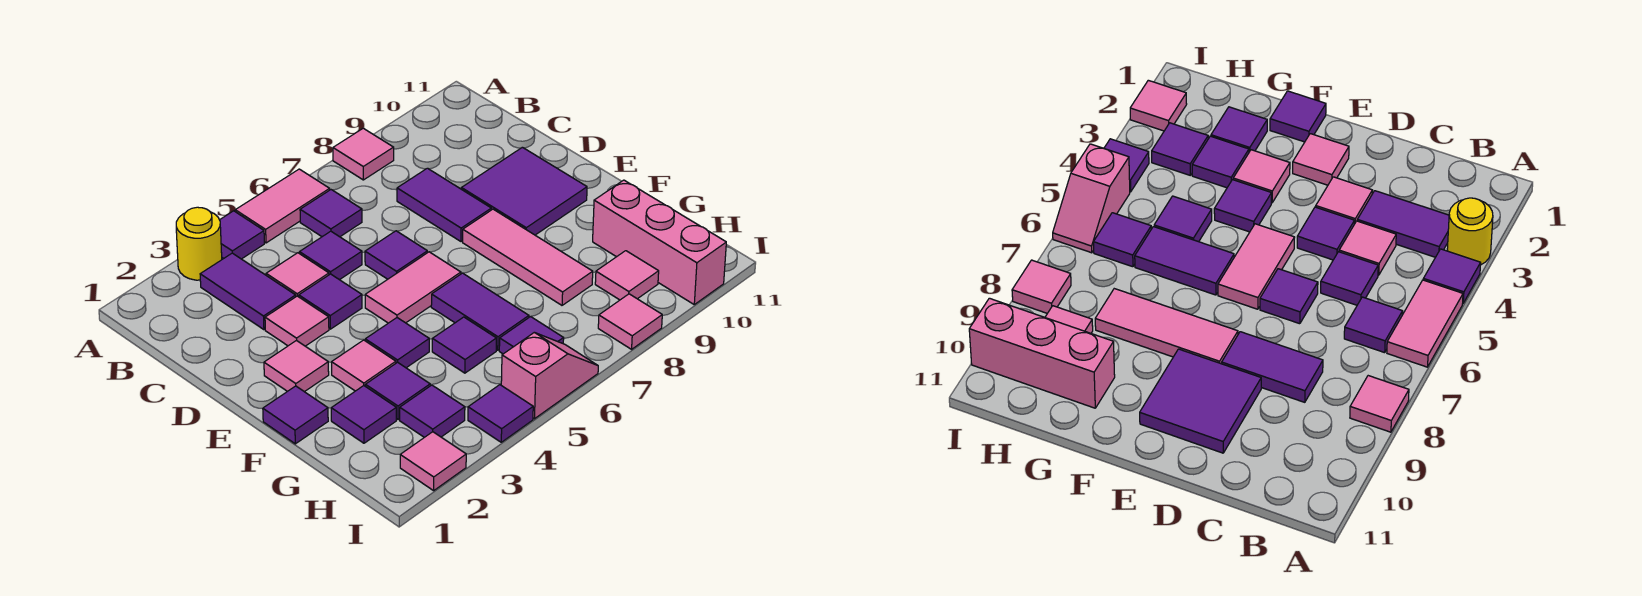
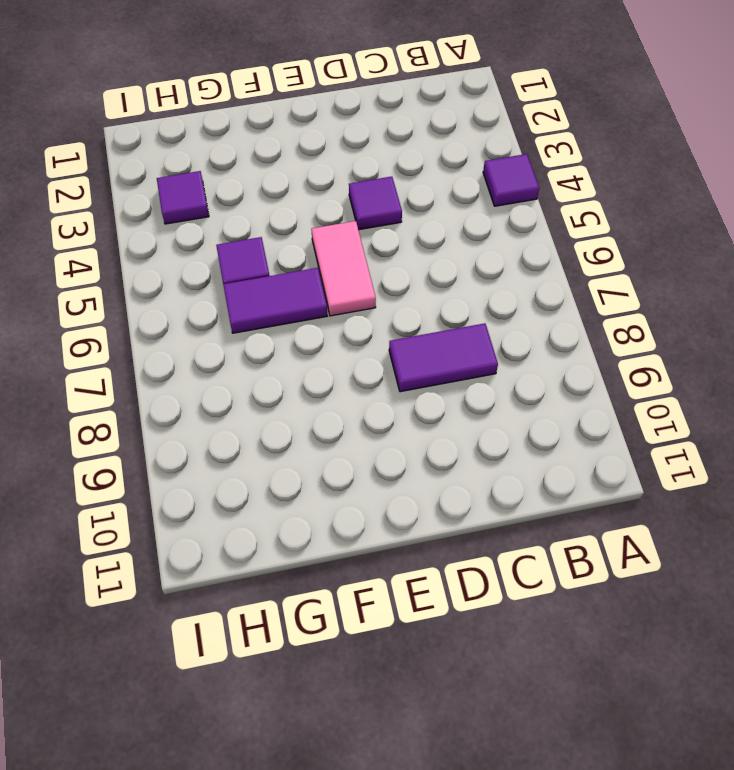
none -> yellow round brick A3 level 1
none -> pink tile A5:A6 level 1
none -> pink tile A8 level 1
none -> purple tile B3:C3 level 1

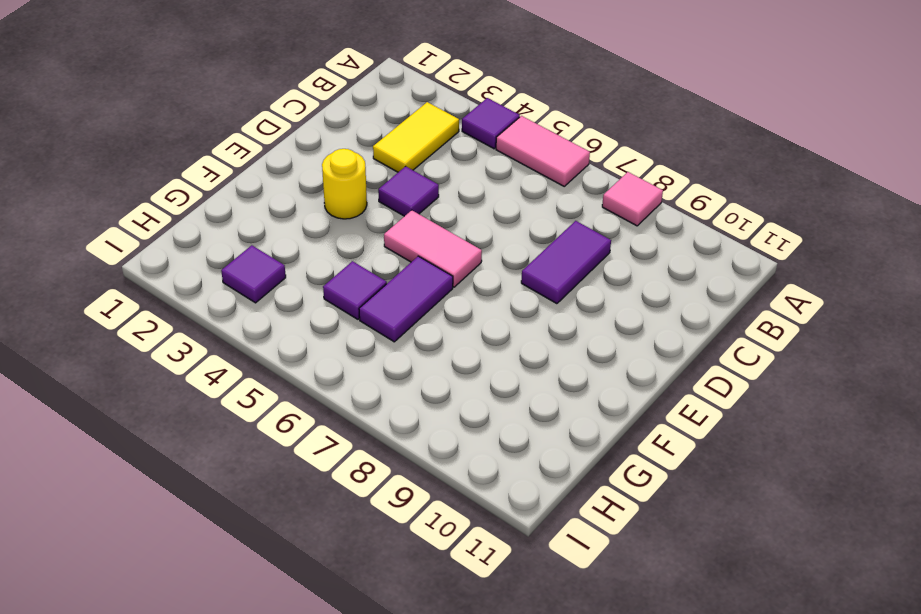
yellow tile B3:C3 level 1 -> purple tile B3:C3 level 1
yellow round brick E3 level 1 -> yellow round brick A3 level 1
none -> purple tile B6 level 1
none -> pink tile C4 level 1
none -> purple tile C5 level 1
none -> pink tile D3 level 1

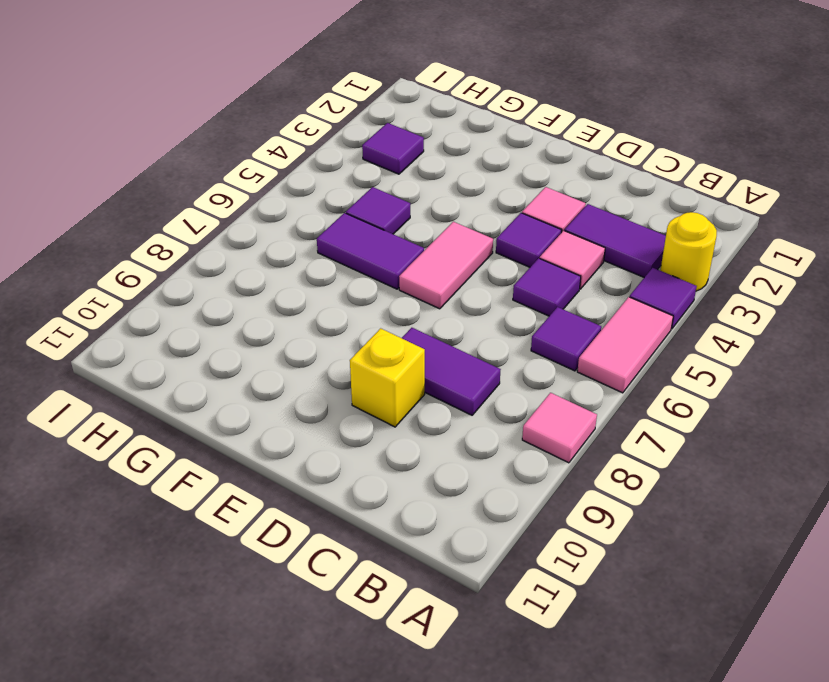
yellow brick D9 level 1 -> purple tile D9:E10 level 1
none -> purple tile D6 level 1
none -> pink tile E2 level 1
none -> pink tile E8:G8 level 1
none -> purple tile F1 level 1

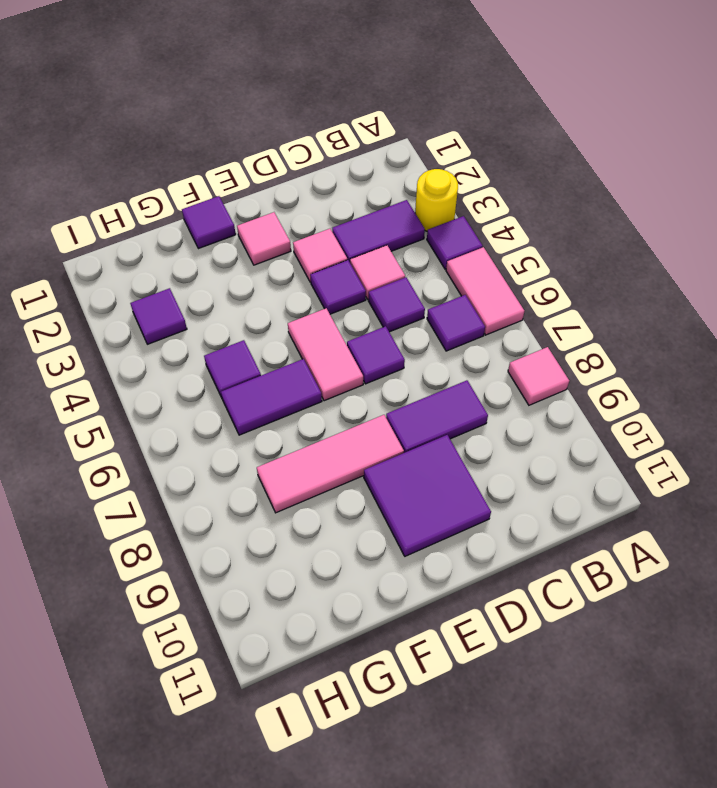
none -> pink tile F3 level 1
none -> purple tile F4 level 1
none -> purple tile G2 level 1
none -> purple tile G3 level 1

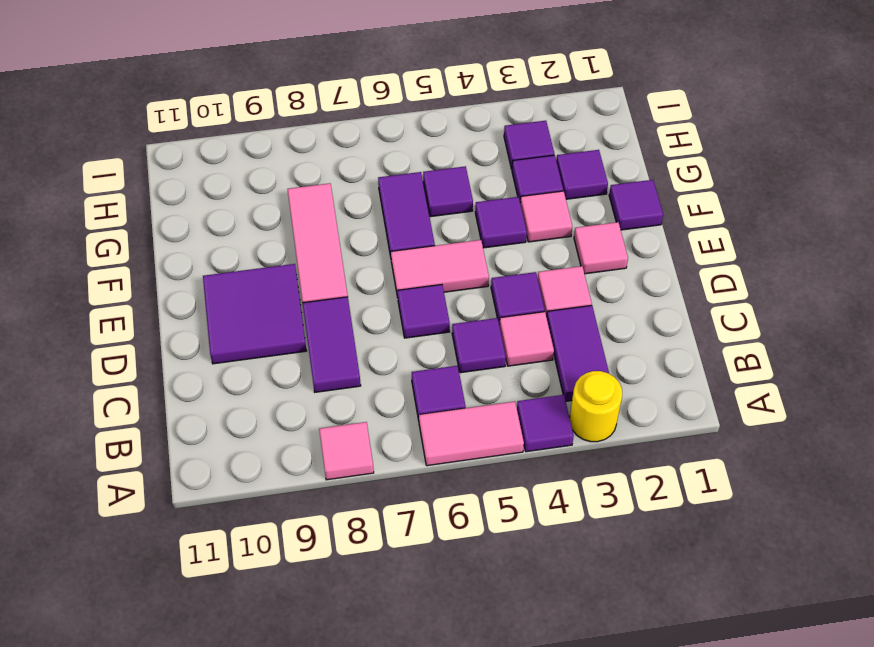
none -> pink brick G10:I10 level 1
none -> purple tile H6 level 1
none -> pink tile H9 level 1
none -> pink tile I2 level 1

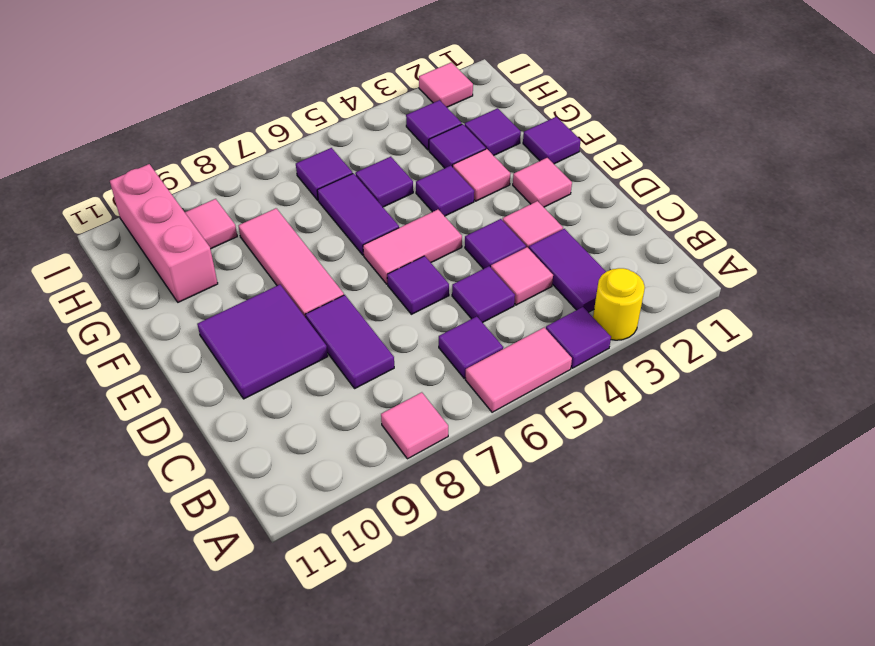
none -> purple tile I4 level 1
none -> pink slope I5:I6 level 1 top 5
none -> pink tile I8 level 1

